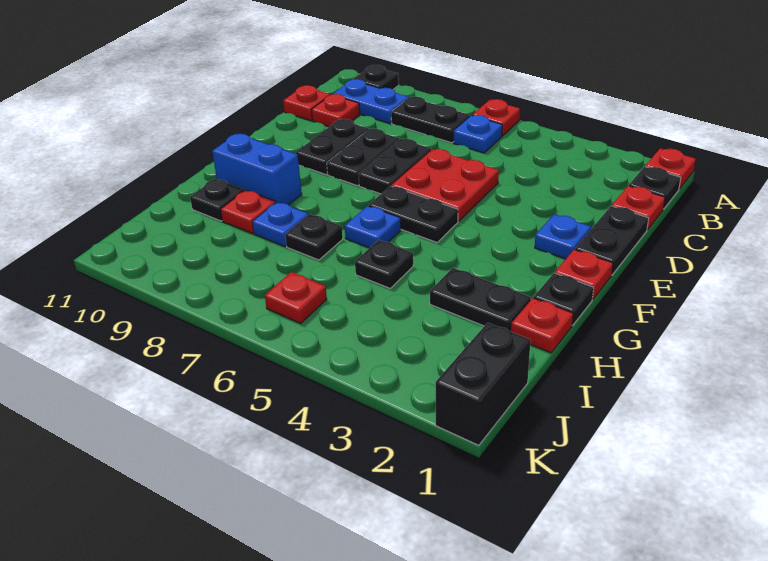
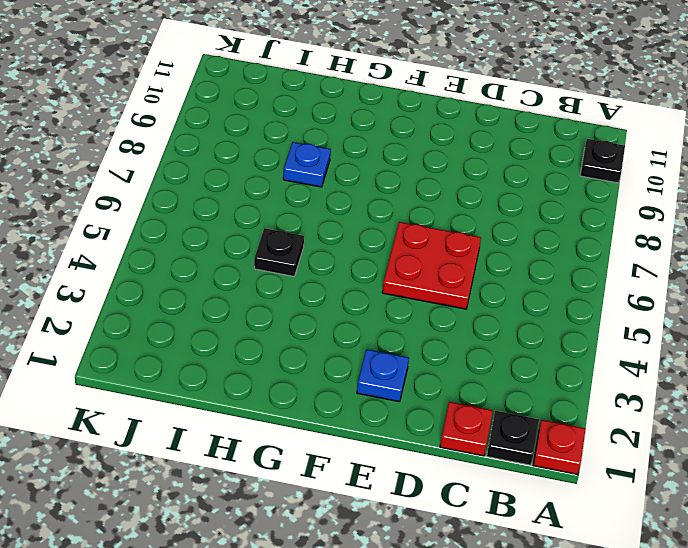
none -> red plate A6 level 1
none -> blue plate B6 level 1
none -> black plate B7:B8 level 1
none -> blue plate B9:B10 level 1

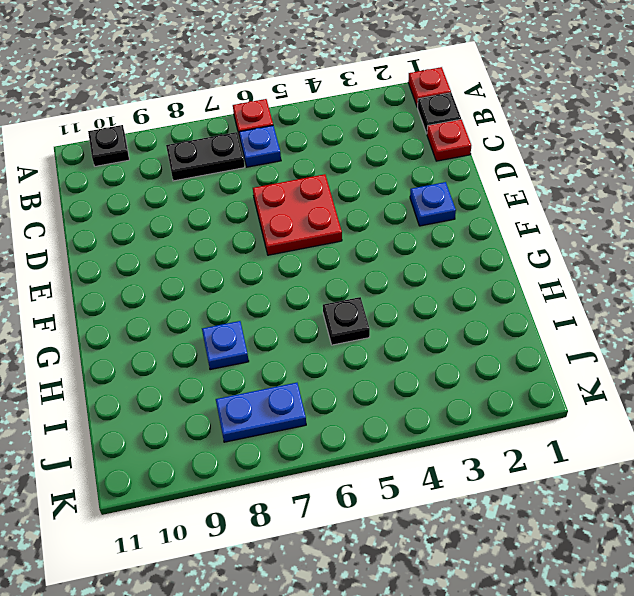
blue plate J7:J8 level 1 -> blue plate B9:B10 level 1
none -> red plate C10 level 1
none -> red plate C11 level 1
none -> black plate D1:E1 level 1
none -> black plate D7:E7 level 1

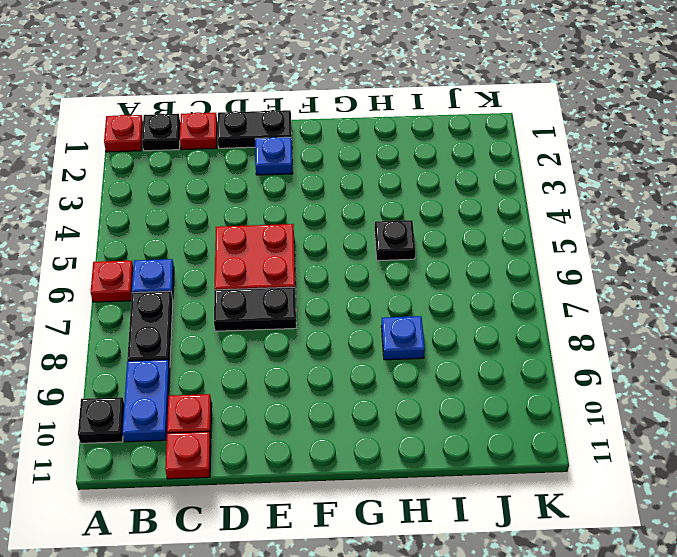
none -> black plate D8:E8 level 1
none -> black plate D9:E9 level 1
none -> red plate F1 level 1
none -> black plate F5:F6 level 1

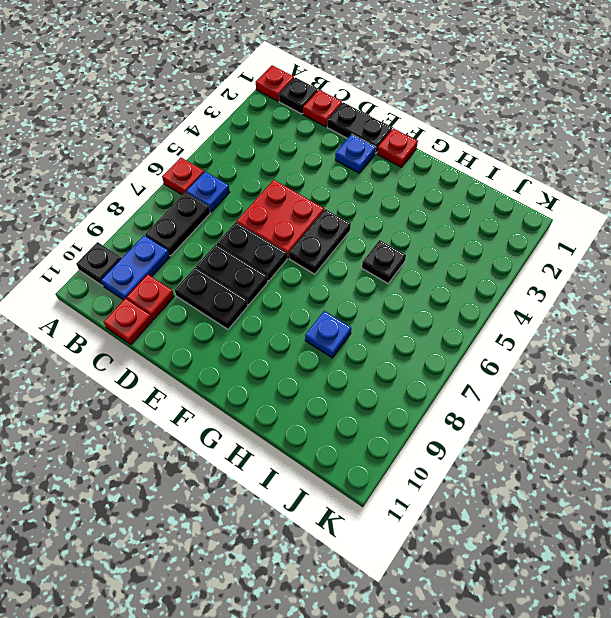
none -> black plate G1 level 1
none -> blue plate G6 level 1
none -> blue brick G9:G10 level 1
none -> red plate H1 level 1

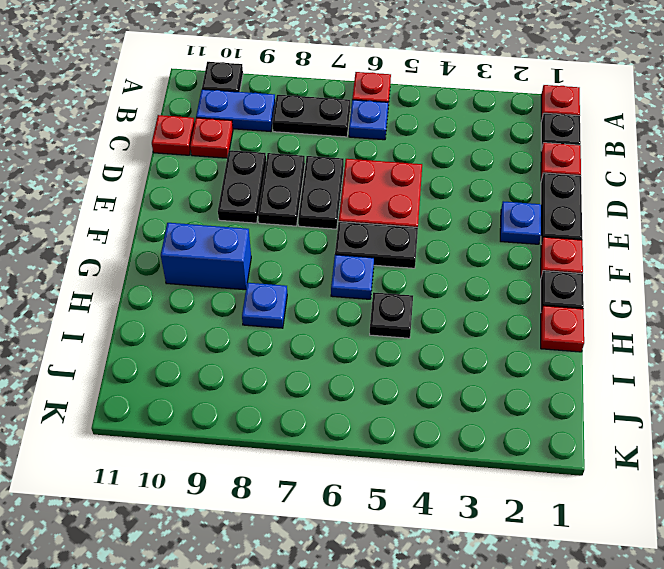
none -> black plate H2:H3 level 1
none -> black plate H7 level 1
none -> red plate H9 level 1
none -> black plate H10 level 1

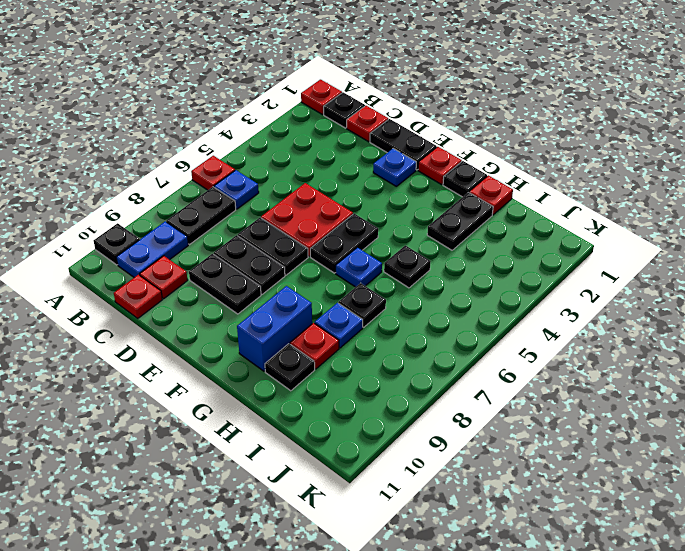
none -> black brick J1:K1 level 1
none -> red plate J6 level 1

